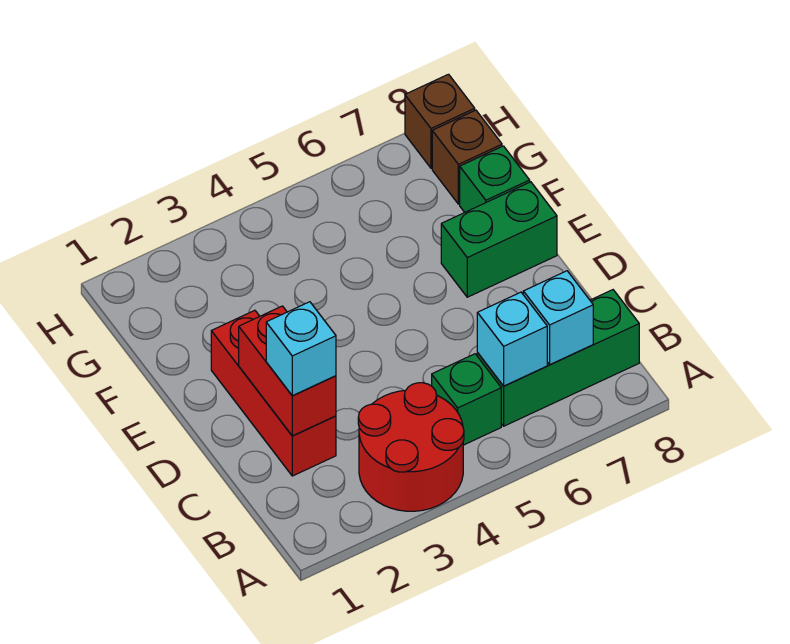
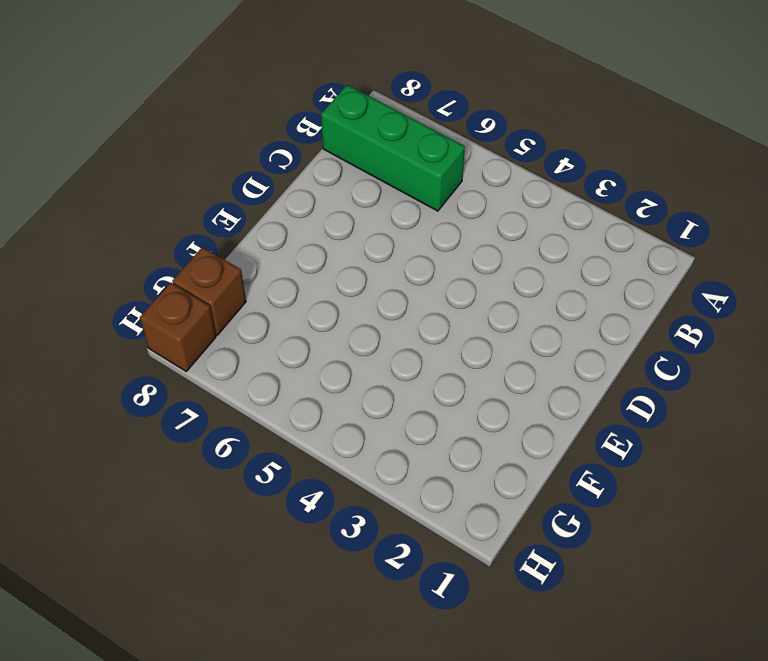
none -> red round brick A3:B4 level 1
none -> green brick B5 level 1
none -> red brick C2:E2 level 1

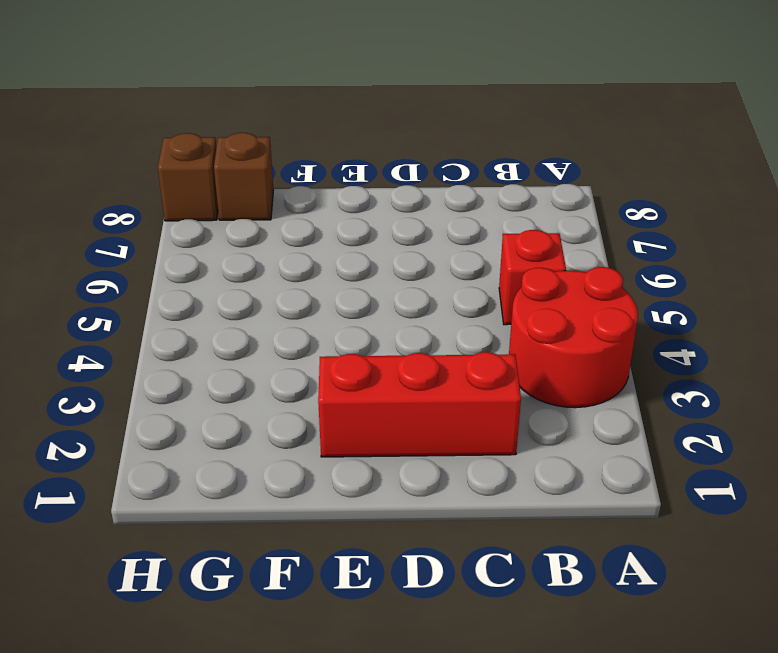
red brick B5 level 1 -> green brick B5 level 1
none -> green brick B6:B8 level 1
none -> green brick E7:E8 level 1
none -> green brick F8 level 1

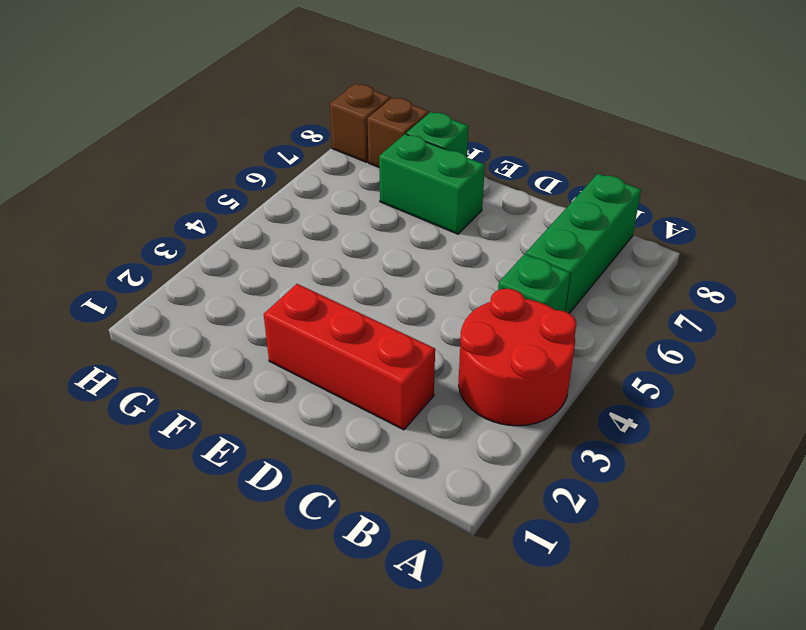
green brick E7:F7 level 1 -> green brick E7:E8 level 1
none -> cyan brick B6 level 2
none -> cyan brick B7 level 2
none -> red brick C2:D2 level 2

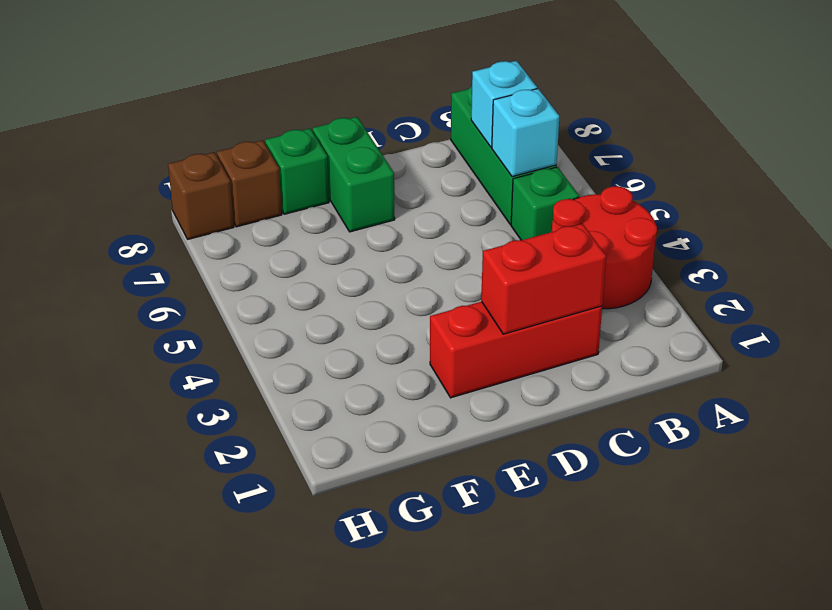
none -> cyan brick C2 level 3

